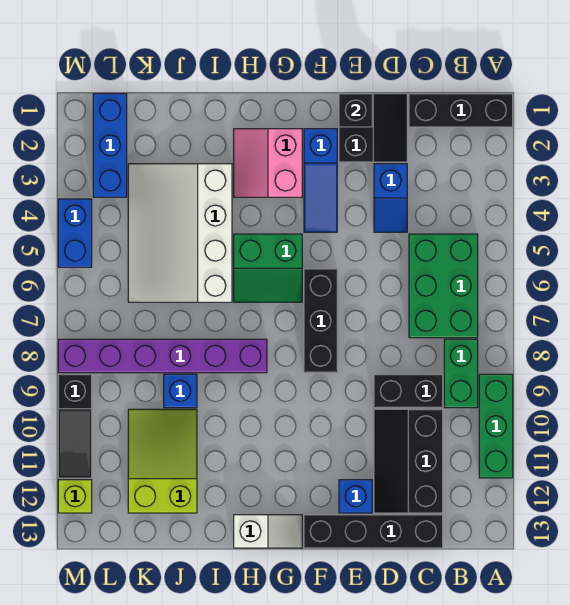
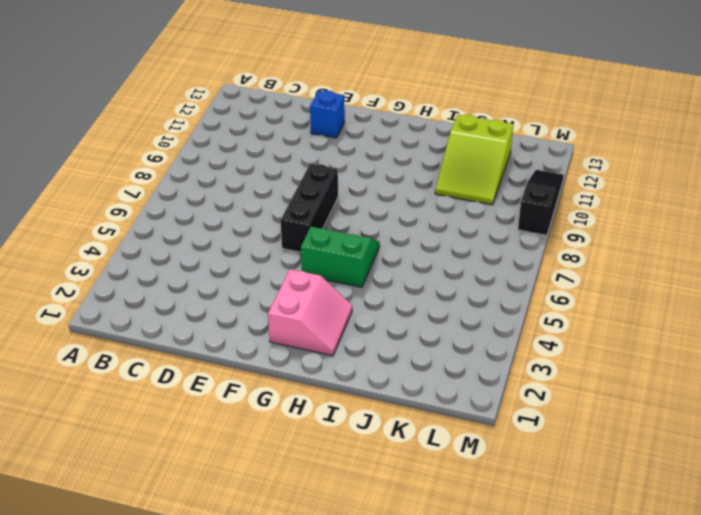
none -> black brick A1:C1 level 1
none -> green brick A9:A11 level 1
none -> green brick B5:C7 level 1

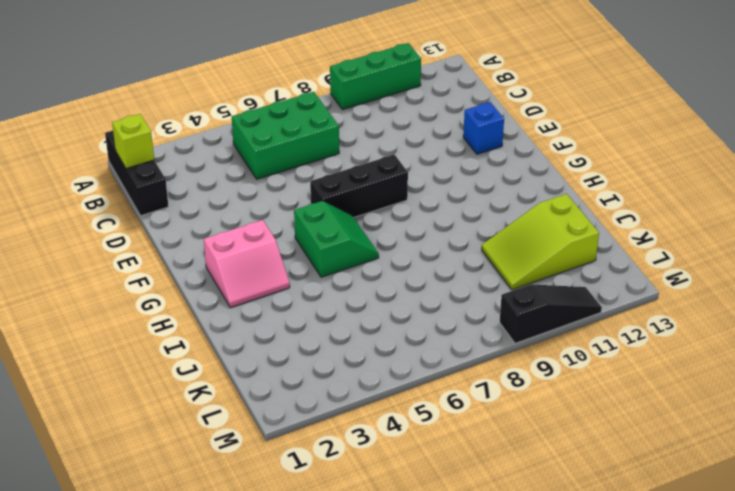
lime brick B1 level 2 -> lime brick M12 level 1
none -> green brick B8:B9 level 1
none -> black brick C9:D9 level 1
none -> black slope C10:D12 level 1 top C

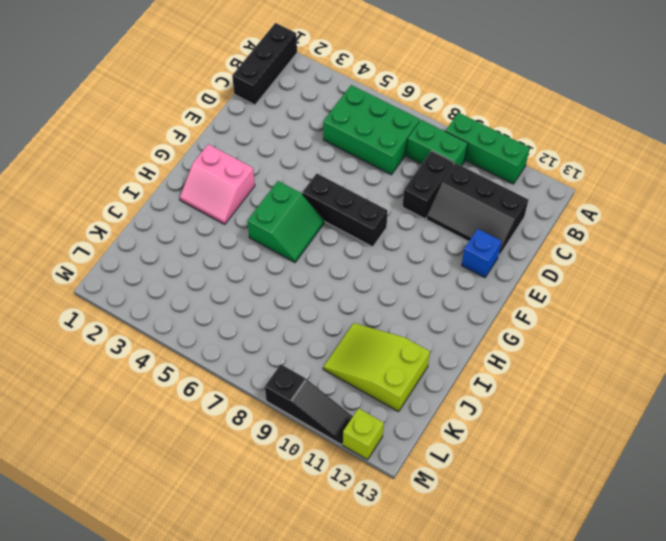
none -> black brick C13:F13 level 1
none -> black slope D1:E2 level 1 top E
none -> blue slope D3:D4 level 1 top 3

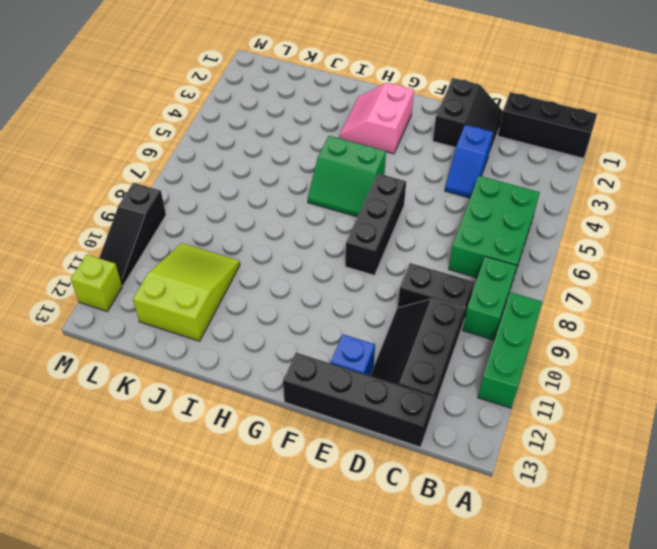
none -> blue slope F2:F4 level 1 top 2
none -> white slope G13:H13 level 1 top H
none -> purple brick H8:M8 level 1

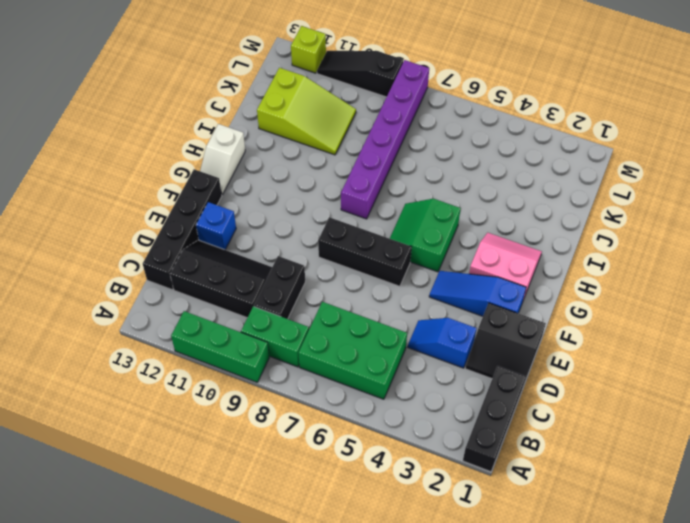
none -> white slope I3:K6 level 1 top I
none -> blue brick J9 level 1
none -> blue brick L1:L3 level 1

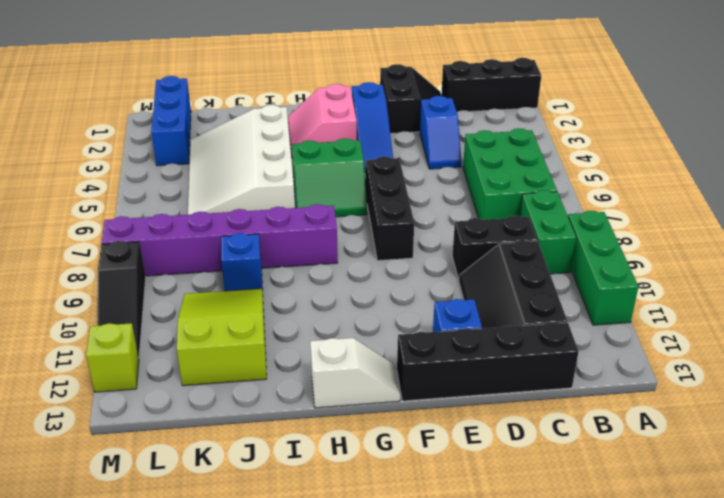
none -> blue brick M4:M5 level 1
none -> black brick E1 level 2

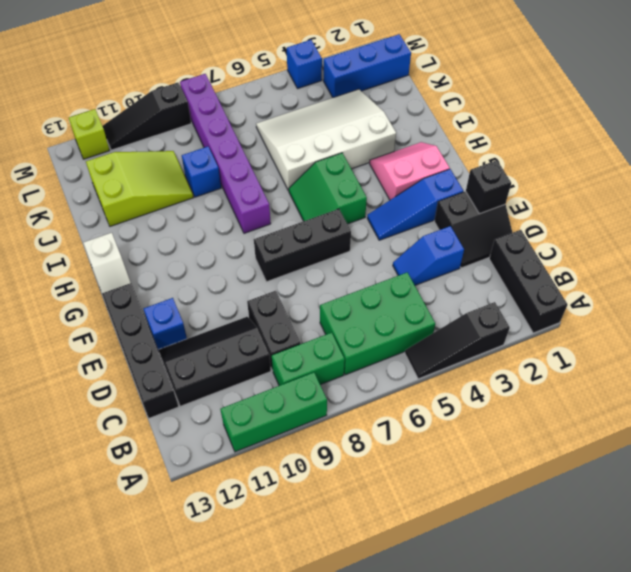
black slope A3:A5 level 1 top 3 -> none
blue brick M4 level 1 -> blue brick M4:M5 level 1

